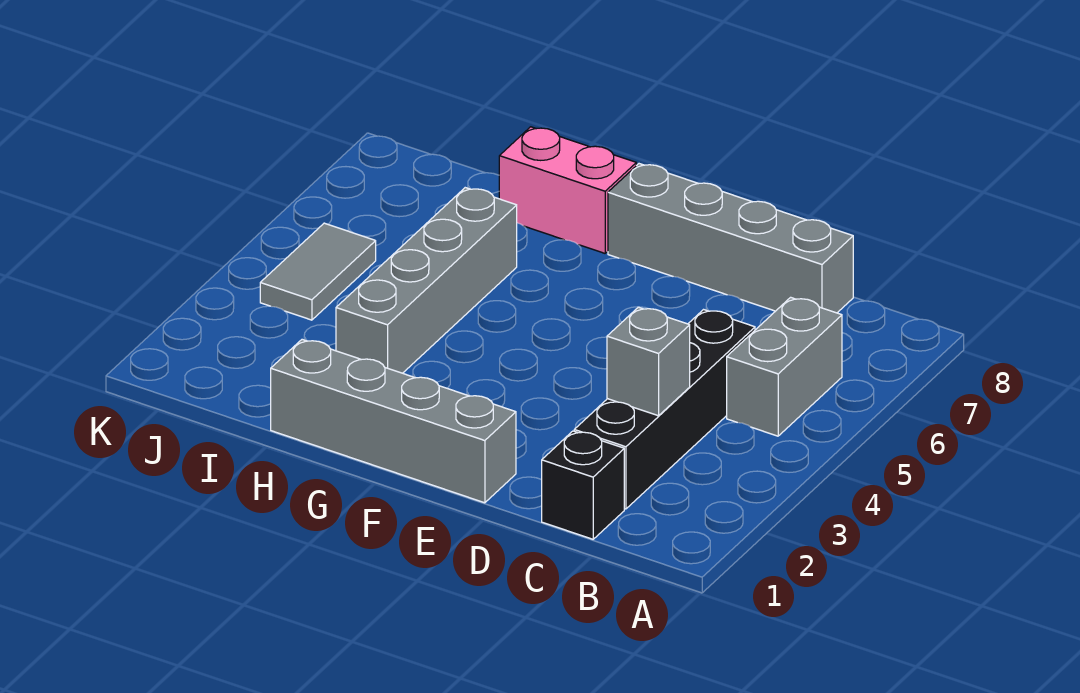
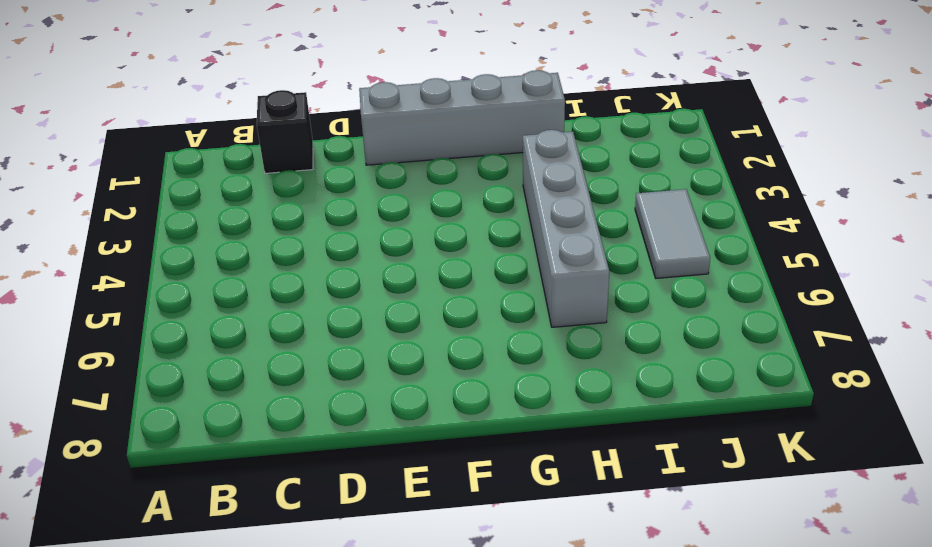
none -> grey brick B5:B6 level 1
none -> black brick C2:C5 level 1

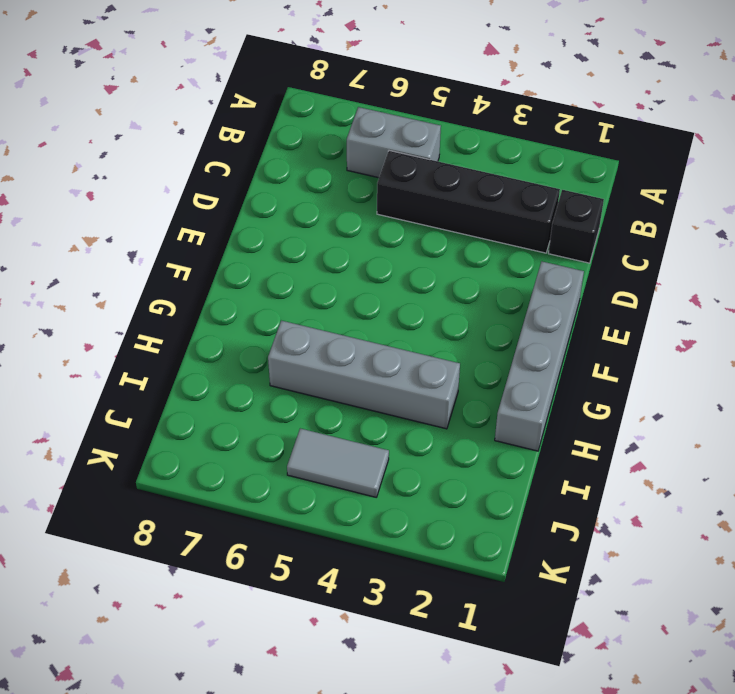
none -> grey brick C8:F8 level 1
none -> pink brick G8:H8 level 1

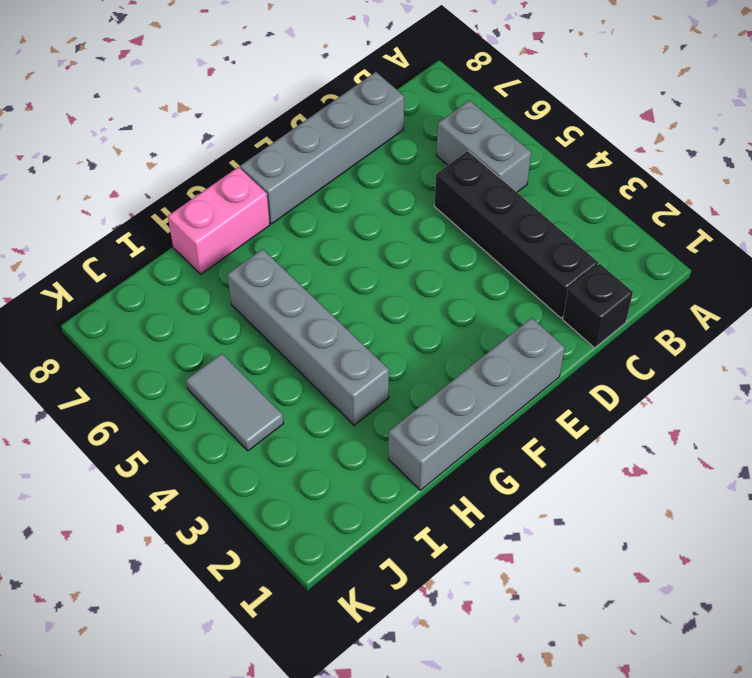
none -> grey brick C3 level 2

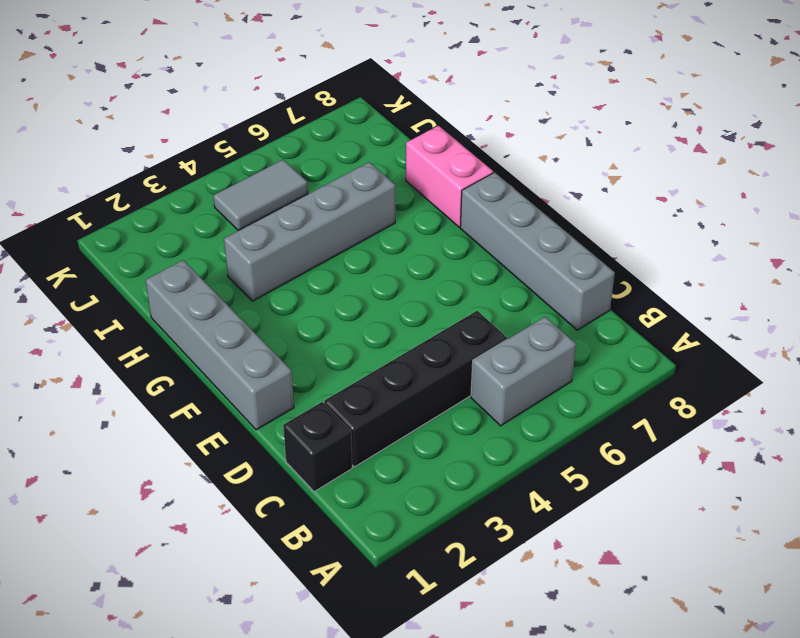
none -> grey brick C3 level 2

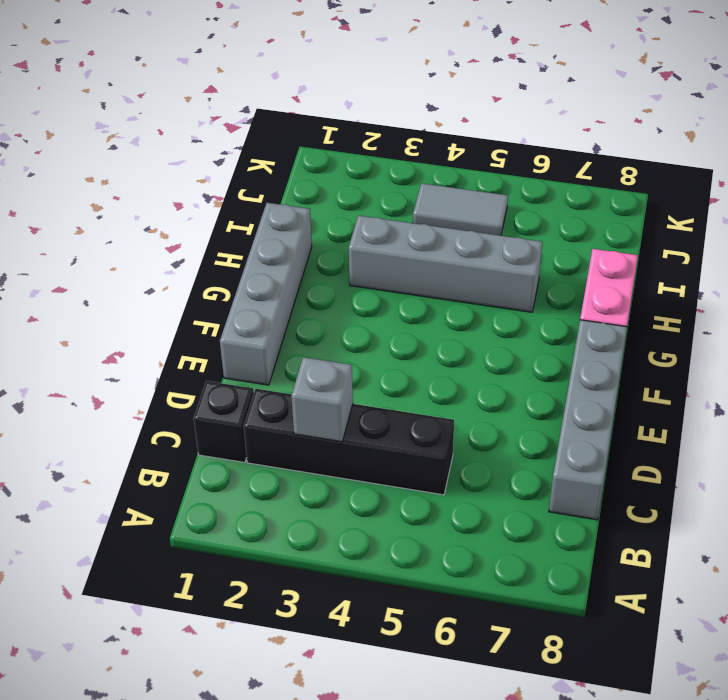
none -> grey brick B5:B6 level 1

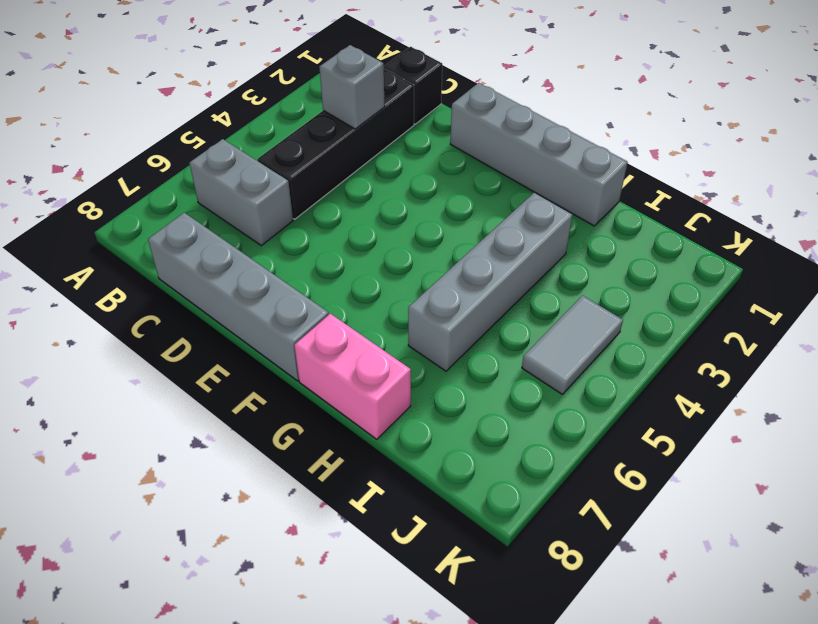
grey brick B6:C6 level 1 -> grey brick B5:B6 level 1

